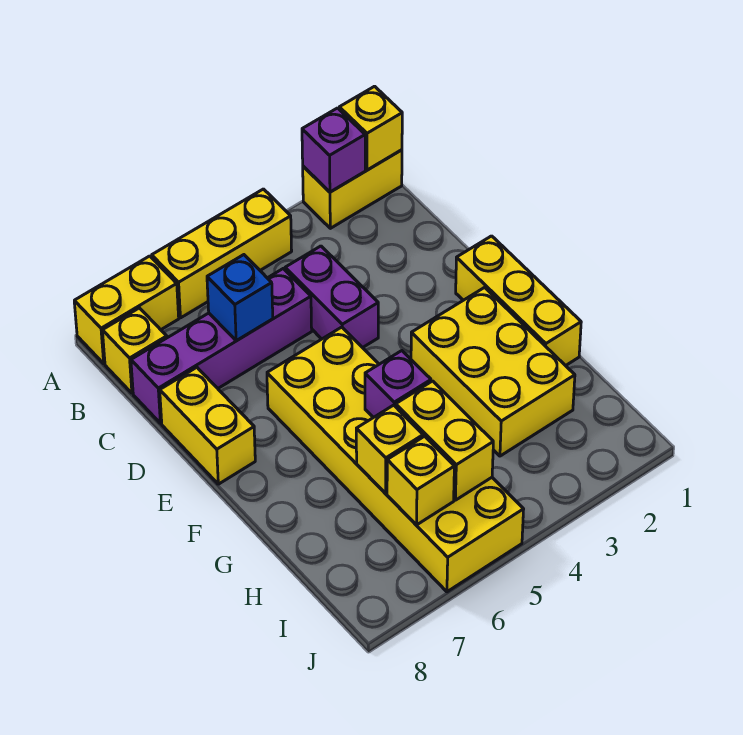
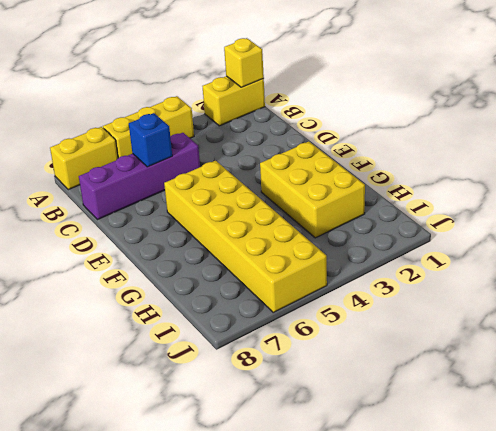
none -> yellow brick B8 level 1
none -> purple brick C4:D4 level 1
none -> yellow brick D8:E8 level 1

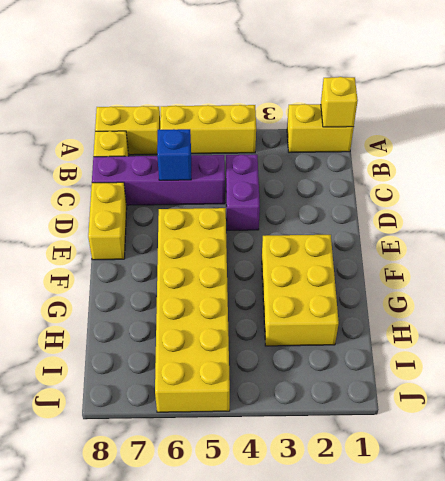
none -> yellow brick E1:G1 level 1
none -> purple brick A2 level 2
none -> purple brick G5 level 2

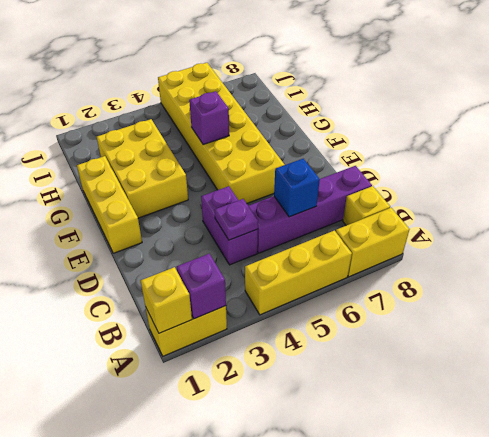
purple plate C4 level 2 -> none
none -> yellow brick D8:E8 level 1
none -> yellow brick H5:I5 level 2
none -> yellow brick H6 level 2

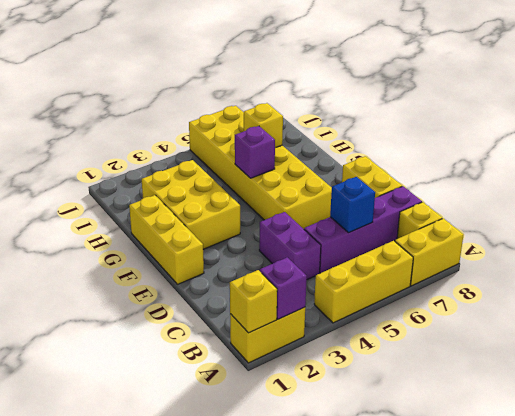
none -> yellow brick H5:I5 level 2
none -> yellow brick I6 level 2

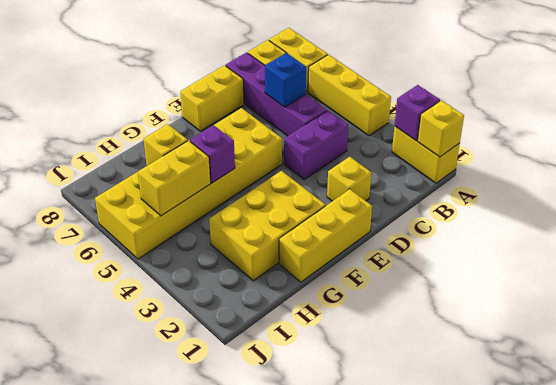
yellow brick D2 level 1 -> yellow brick I6 level 2

